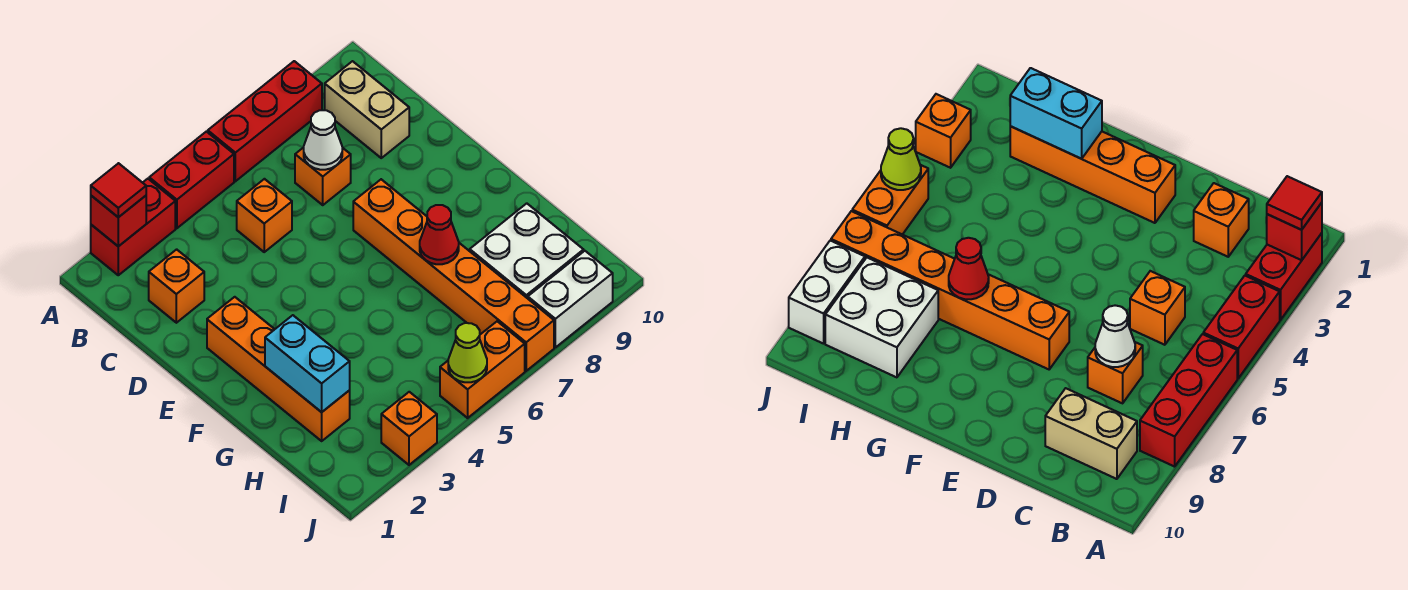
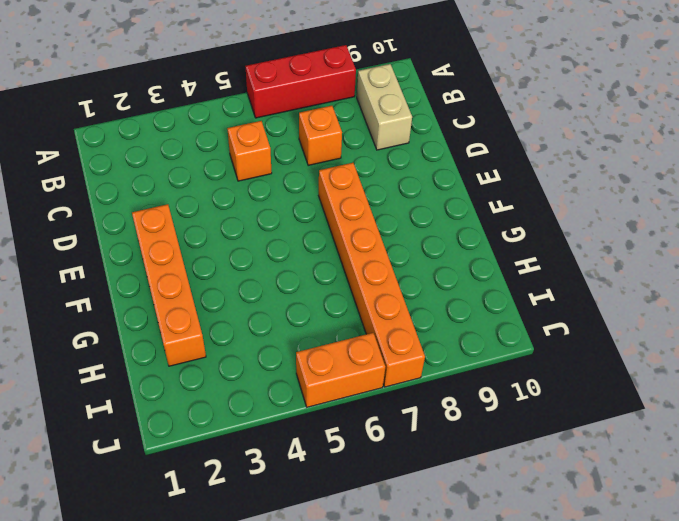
none -> red brick A2:A3 level 1
none -> red brick A4:A5 level 1
none -> orange brick C2 level 1

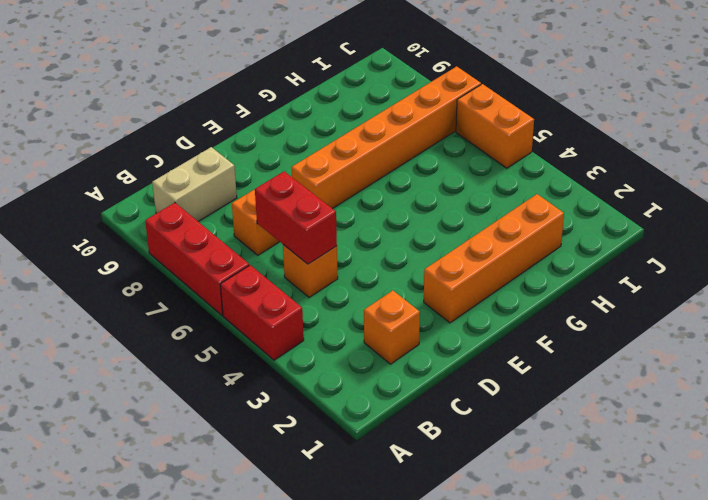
red brick C5:C6 level 2 -> red brick A2:A3 level 1
none -> white brick H8:I9 level 1
none -> orange brick J3 level 1
none -> white brick J8:J9 level 1

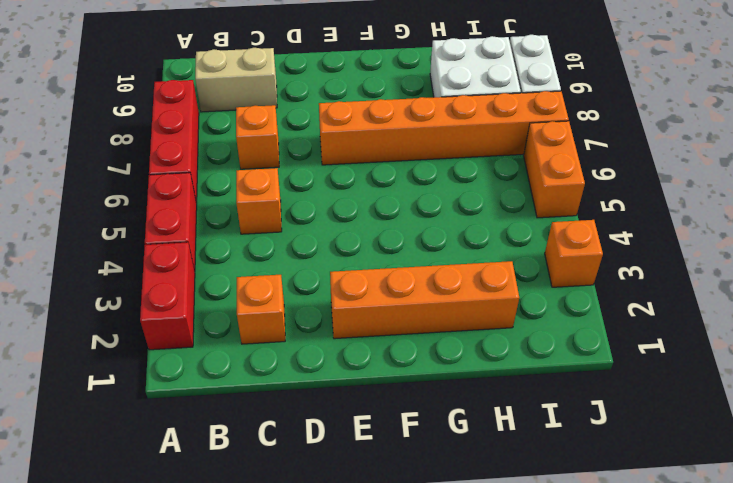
none -> red brick A2 level 2
none -> white cone C7 level 2
none -> cyan brick G2:H2 level 2

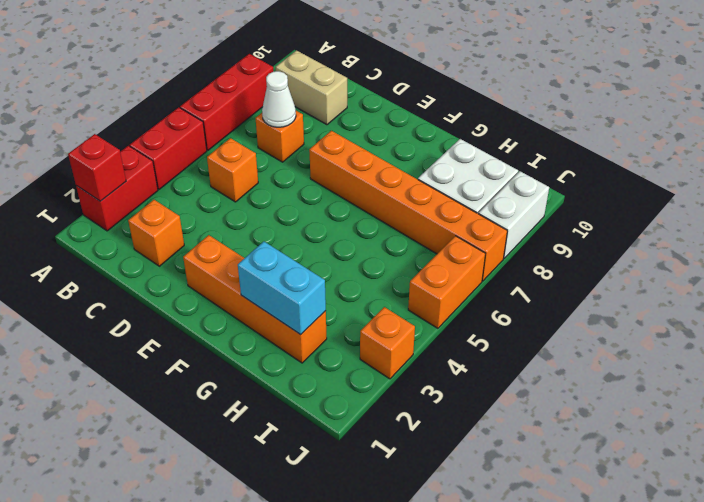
none -> red cone G7 level 2
none -> lime cone J5 level 2
none -> red tile A2 level 3

